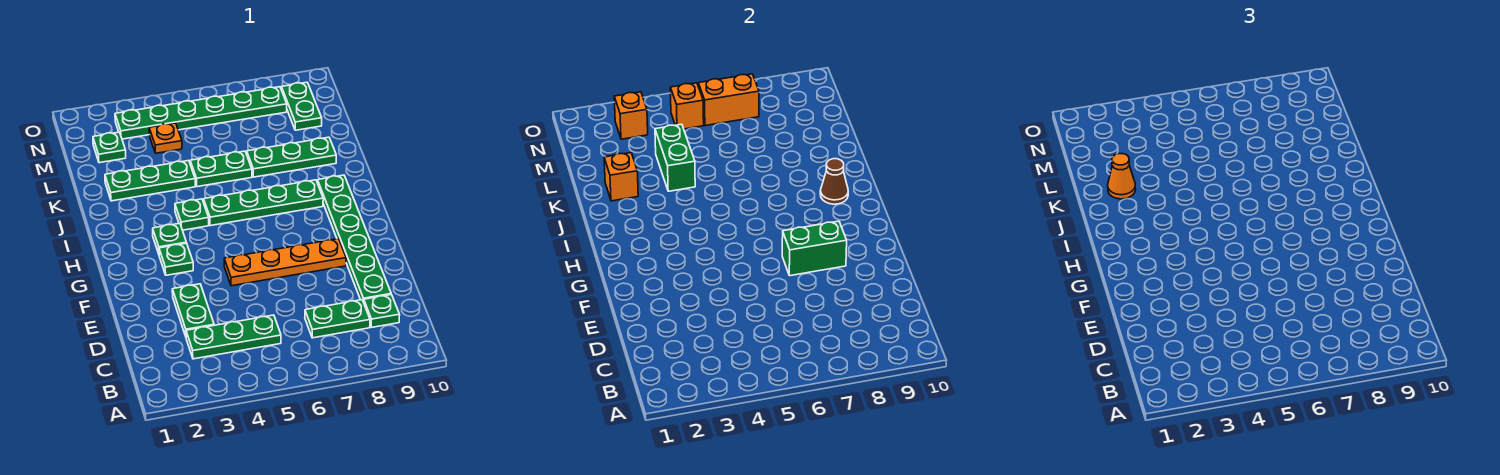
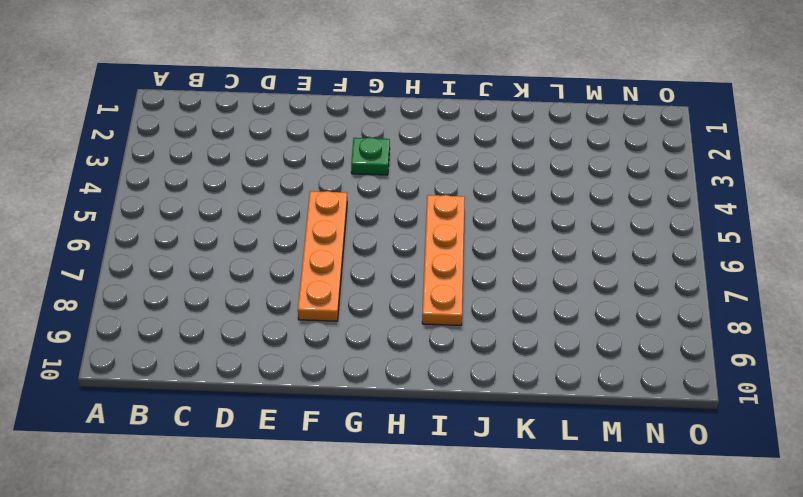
orange plate I5:I8 level 1 -> green plate I5:I8 level 1
none -> green plate C3:C5 level 1
none -> green plate C7:C8 level 1
none -> green plate C9 level 1

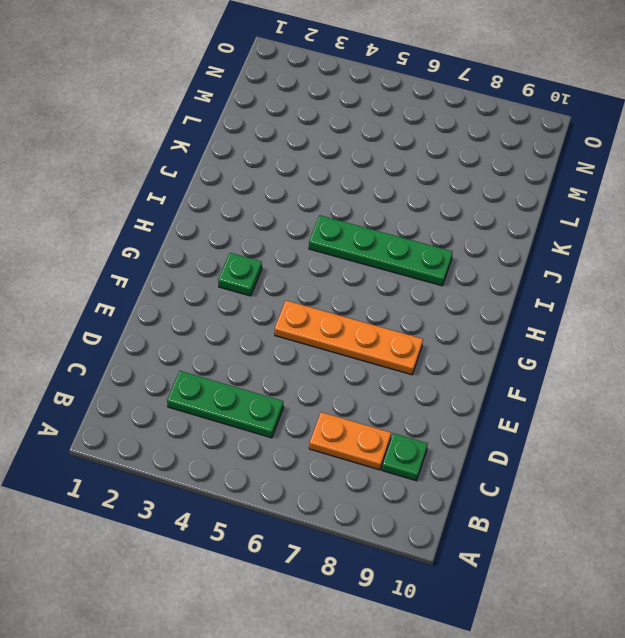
orange plate C7:C8 level 1 -> green plate C7:C8 level 1
none -> green plate D3:E3 level 1
none -> green plate D9:I9 level 1
none -> green plate H3 level 1

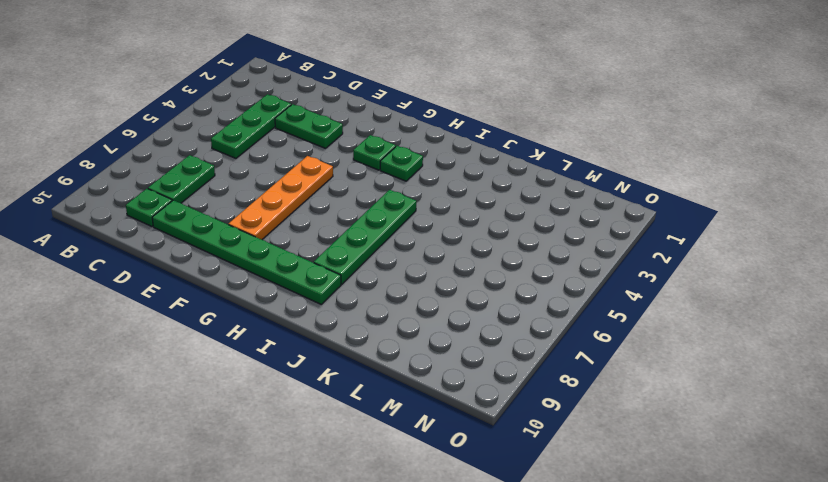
none -> green plate I4 level 1
none -> green plate K2:K4 level 1
none -> green plate K5:K6 level 1

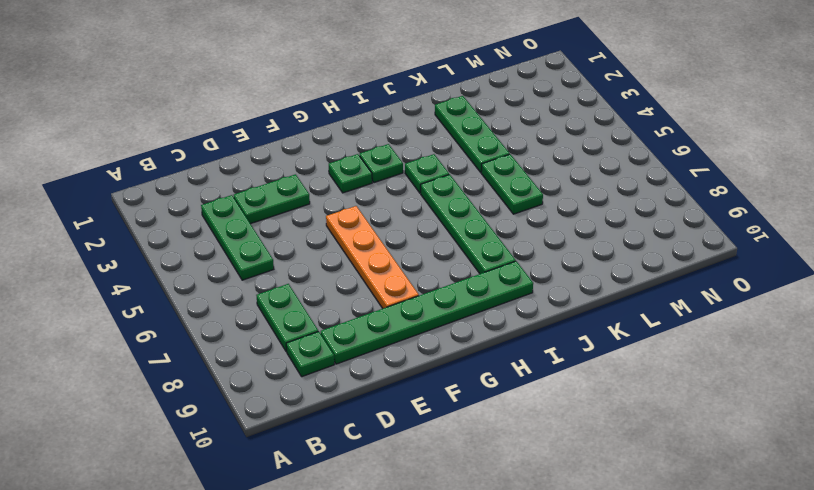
none -> green plate K7:K9 level 1
none -> green plate M2 level 1
none -> orange plate M4 level 1

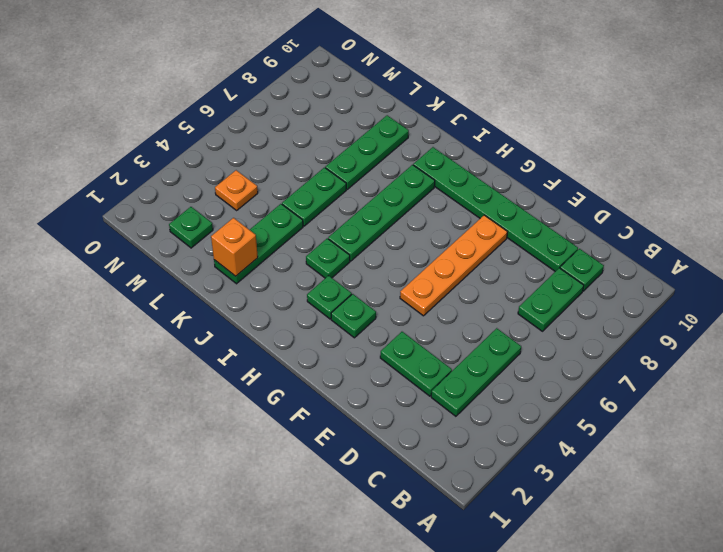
none -> green plate M9:N9 level 1
none -> green plate N3:N8 level 1
none -> green brick F7:F8 level 2

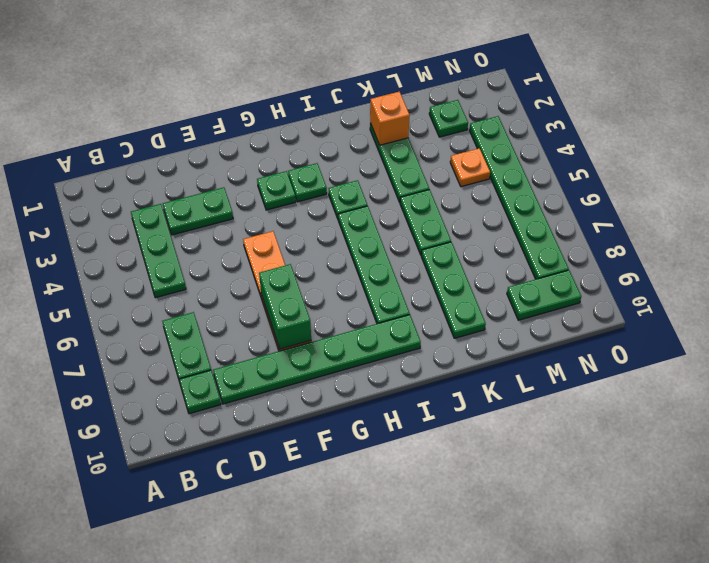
none -> brown cone I9 level 2
none -> green brick K4:L4 level 2
none -> orange brick N3 level 2

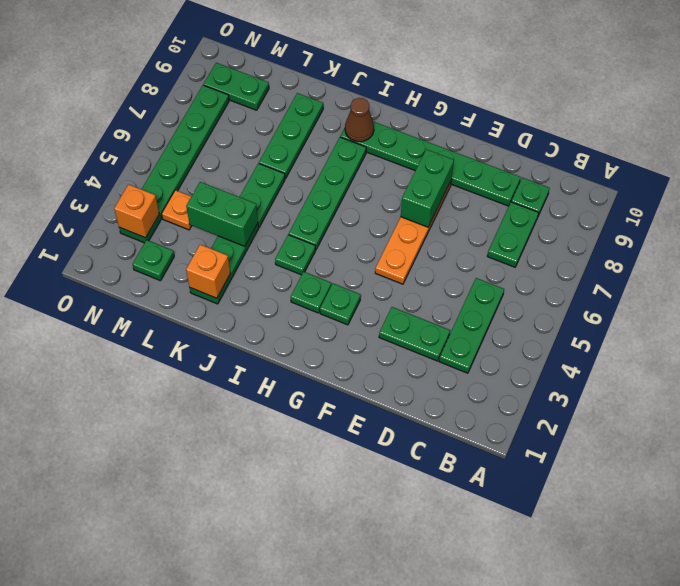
none -> orange brick N5 level 2
none -> orange brick N6:N7 level 2
none -> orange cone K2 level 3

